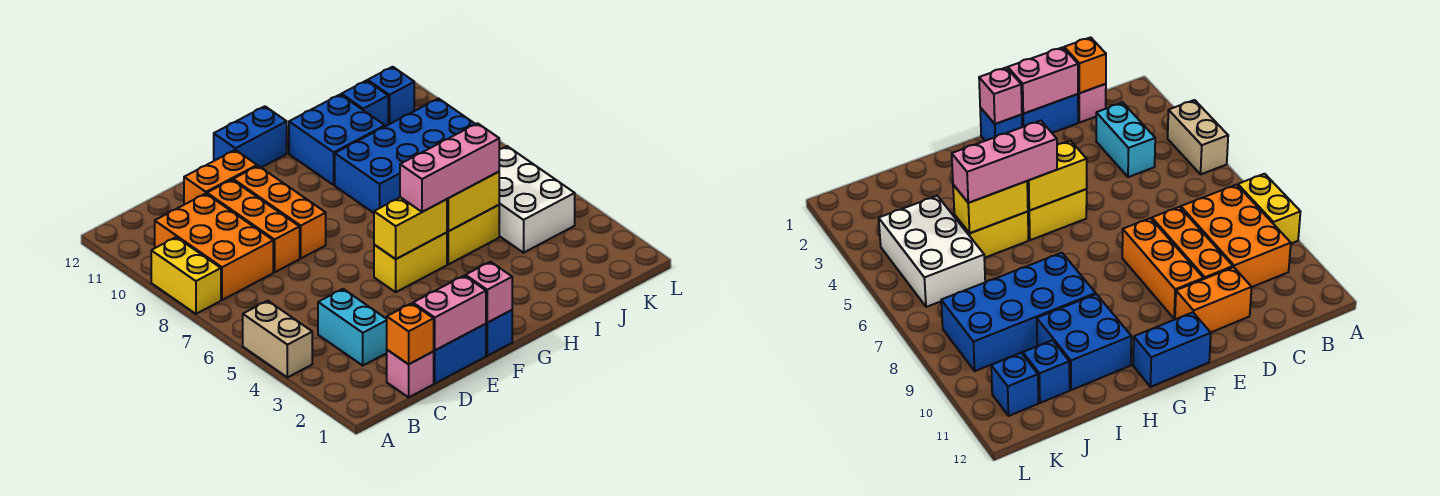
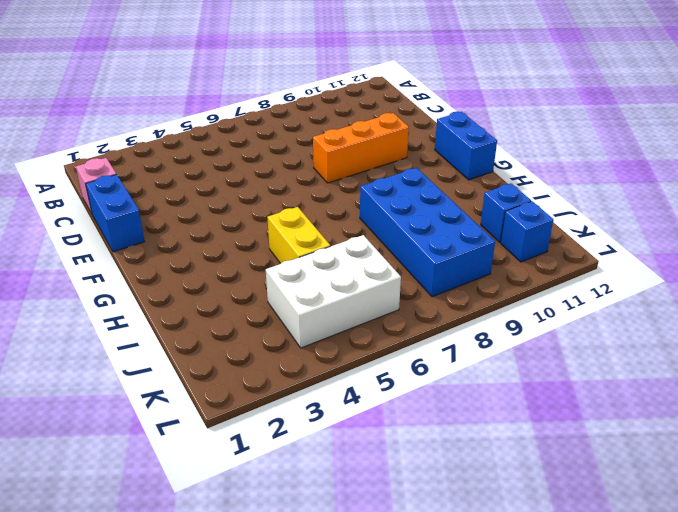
none -> tan brick A4:A5 level 1
none -> yellow brick A8:A9 level 1
none -> orange brick B8:C10 level 1

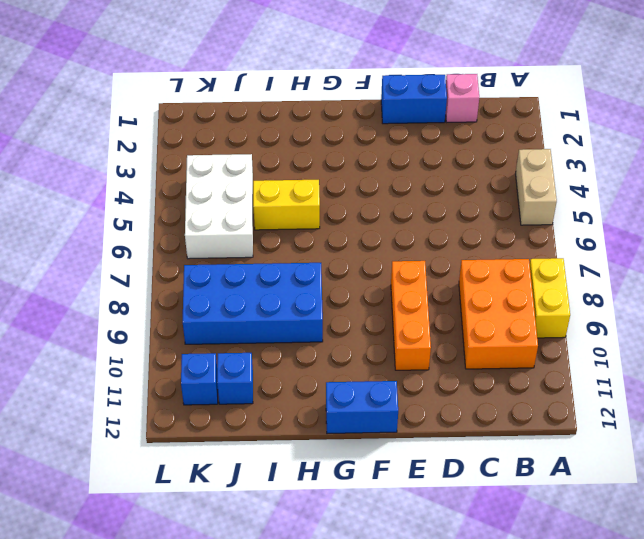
none -> cyan brick C3:C4 level 1
none -> orange brick D8:D10 level 1
none -> orange brick D11:E11 level 1

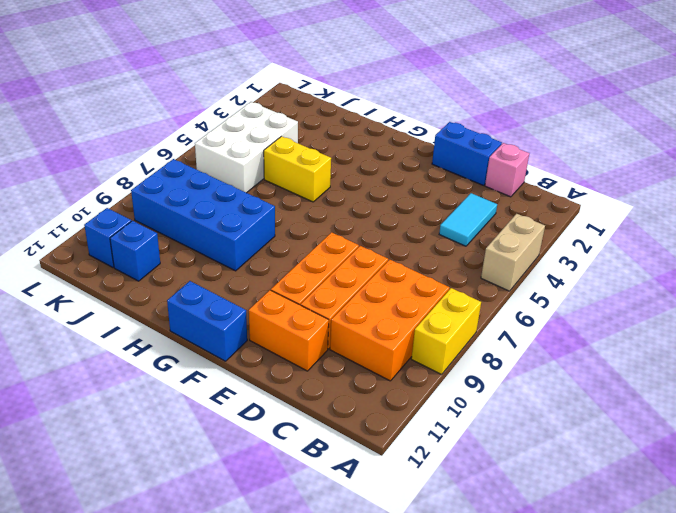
cyan tile C3:C4 level 1 -> cyan brick C3:C4 level 1
none -> blue brick F1 level 1
none -> yellow brick F5:G5 level 1
none -> blue brick H10:I11 level 1

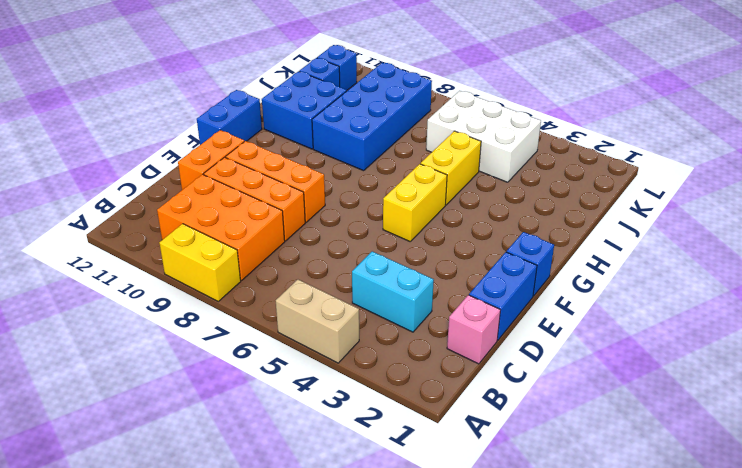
none -> orange brick C1 level 2
none -> pink brick D1:E1 level 2
none -> pink brick F1 level 2

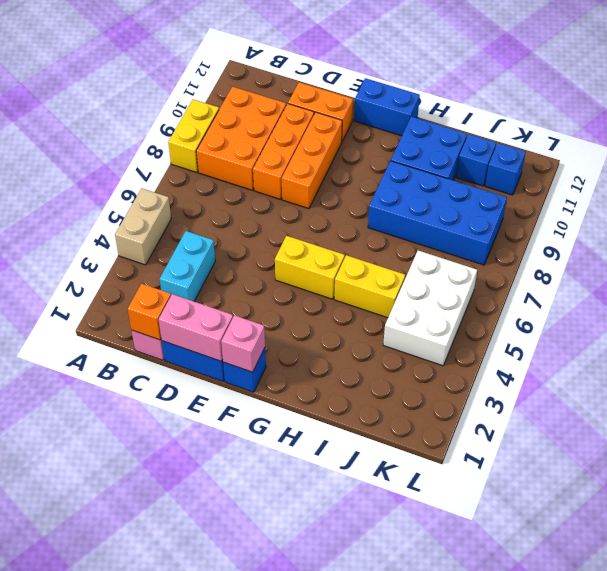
none -> yellow brick F5:G5 level 2
none -> yellow brick H5:I5 level 2
none -> pink brick G5:I5 level 3

